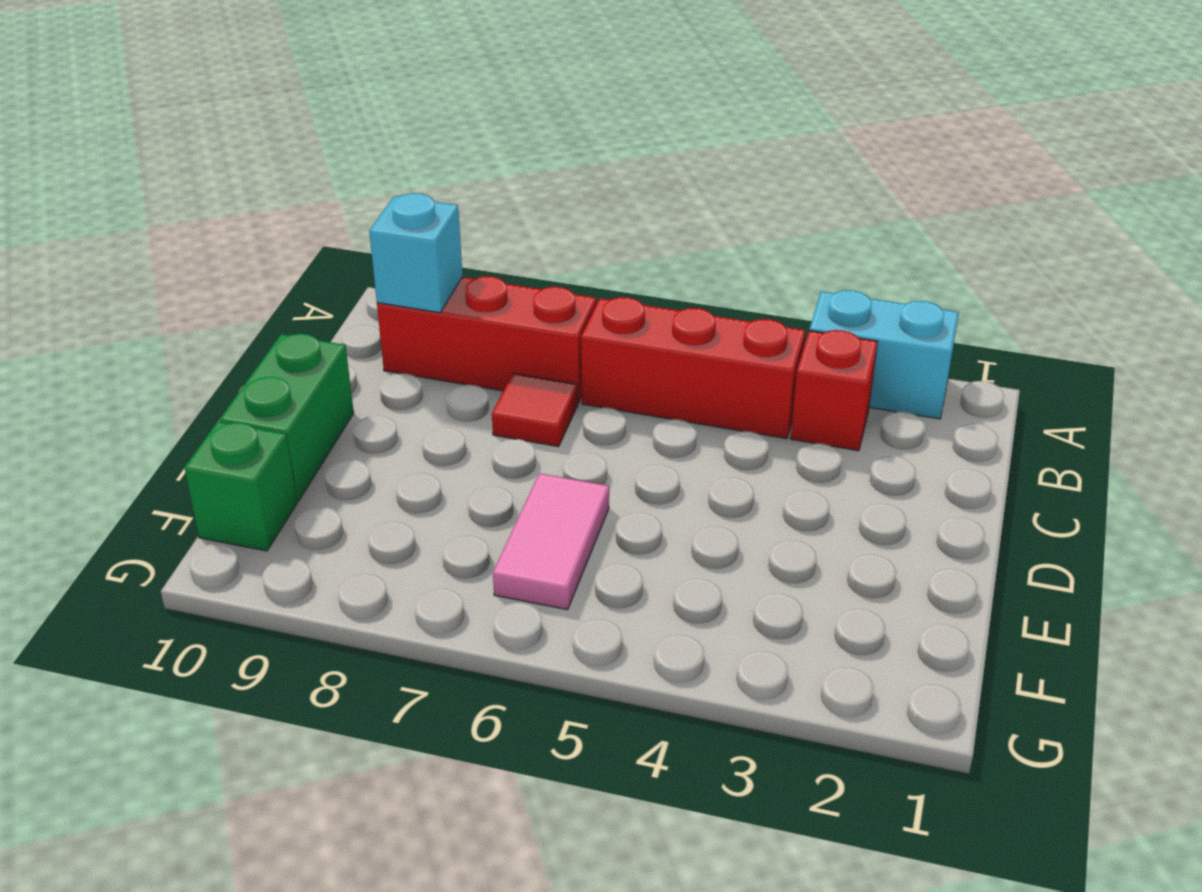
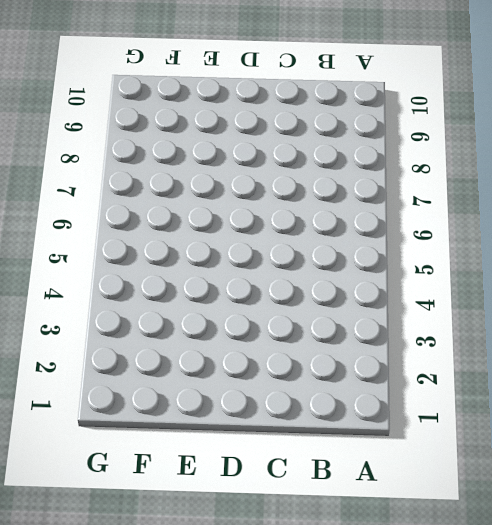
none -> cyan brick A2:A3 level 1
none -> red brick B3 level 1

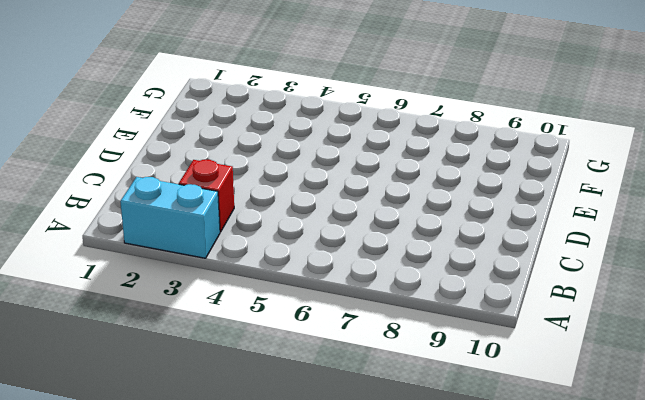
none -> red brick B4:B6 level 1
none -> red brick B7:B9 level 1

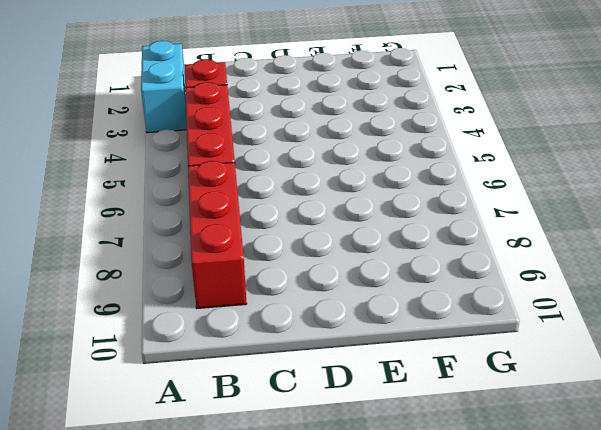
none -> red tile C7 level 1
none -> green brick D10:E10 level 1

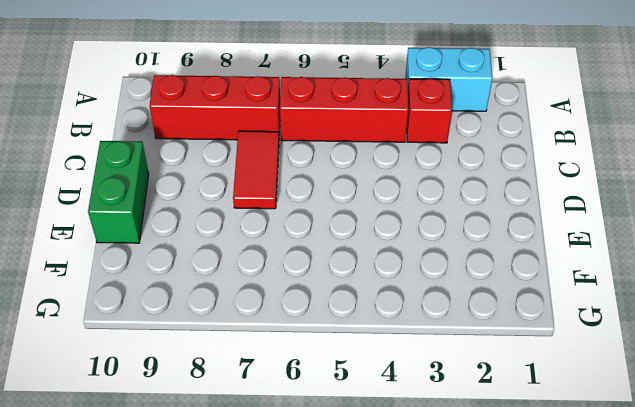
red tile C7:D7 level 1 -> red tile C7 level 1
none -> pink tile E6:F6 level 1
none -> green brick F10 level 1

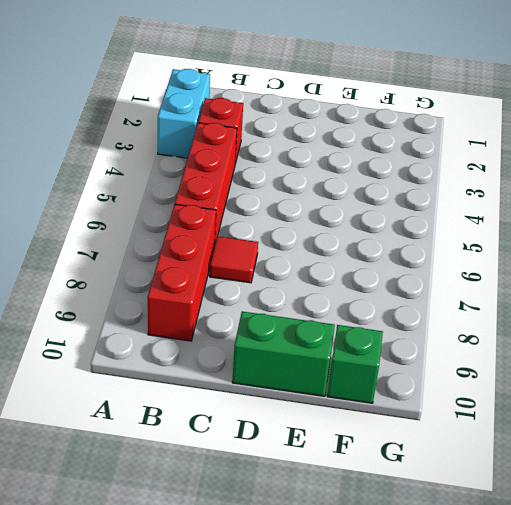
none -> pink tile E6:F6 level 1
none -> cyan brick B9 level 2

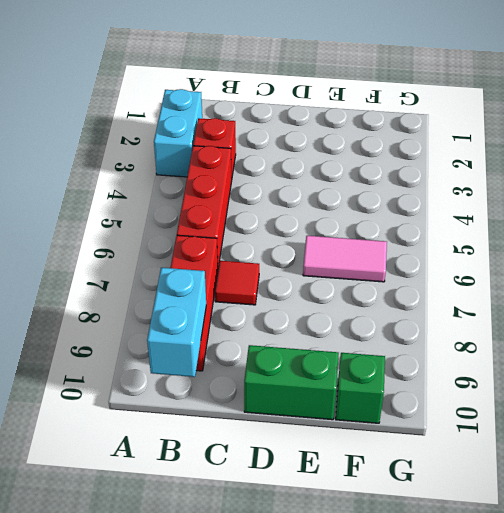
cyan brick B9:B10 level 2 -> cyan brick B9 level 2

